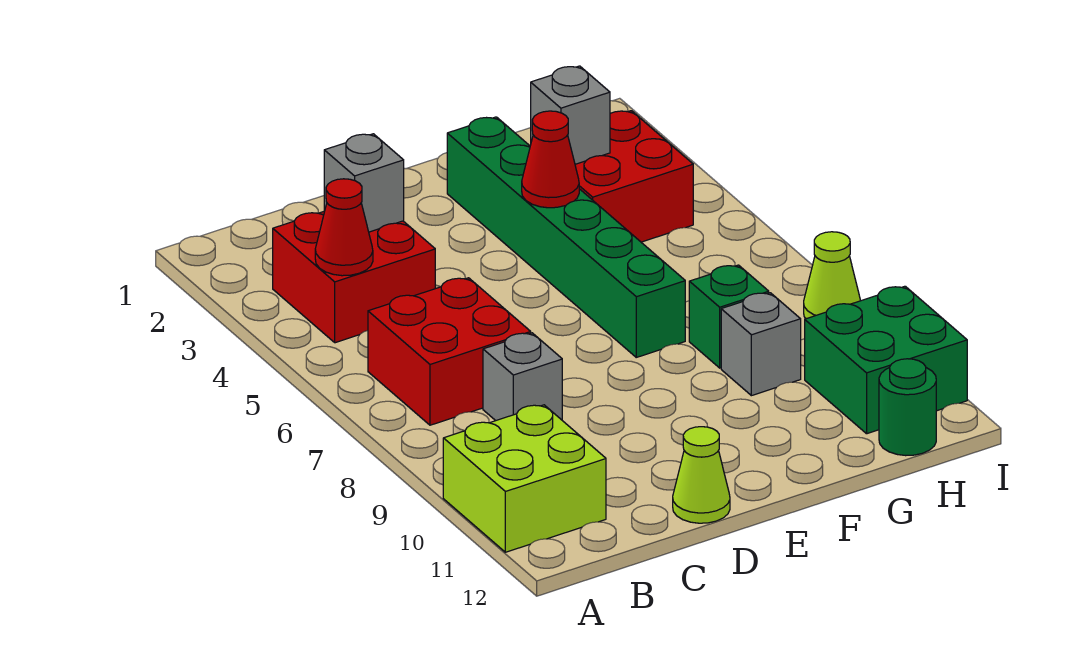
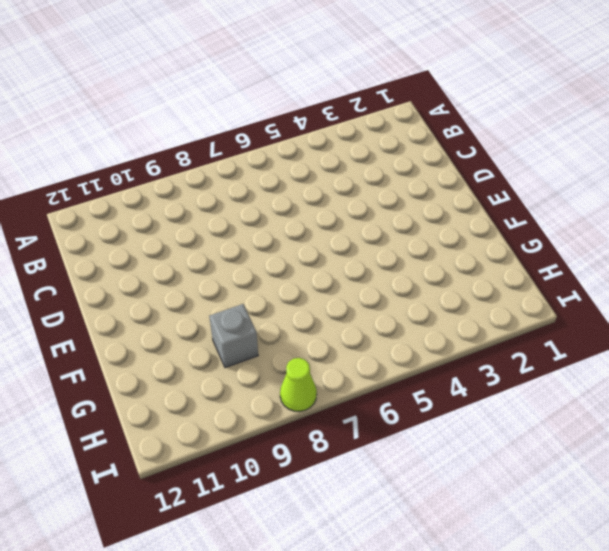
none -> lime brick A10:B11 level 1
none -> red brick B3:C4 level 1
none -> red brick B6:C7 level 1

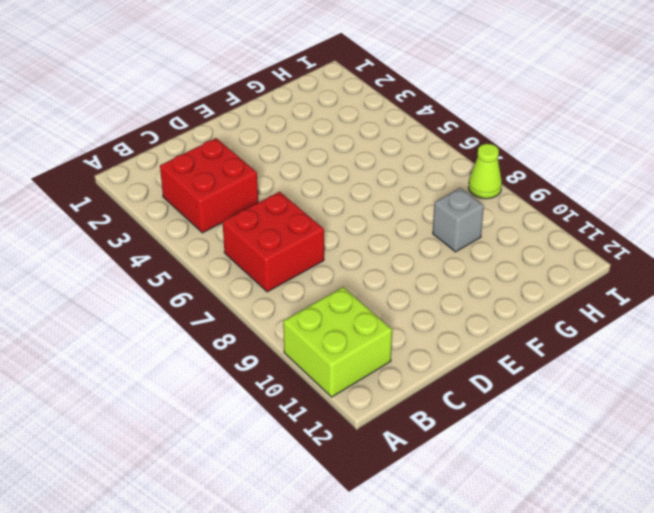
none -> grey brick C8 level 1
none -> lime cone D12 level 1
none -> green brick F2:F7 level 1

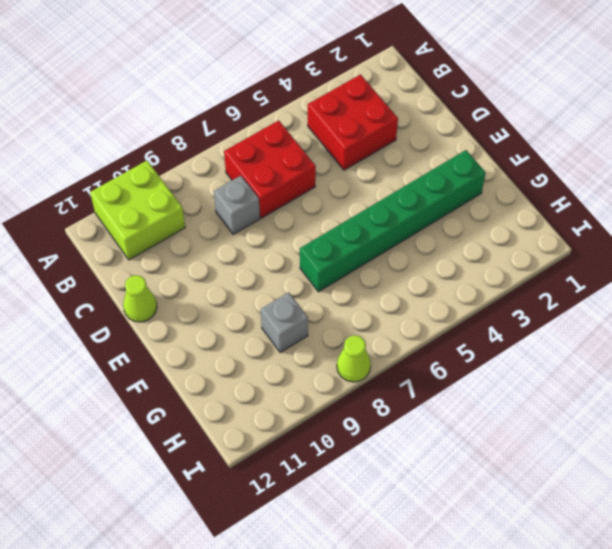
none -> red brick G3:H4 level 1
none -> green brick G8 level 1
none -> green brick H10:I11 level 1

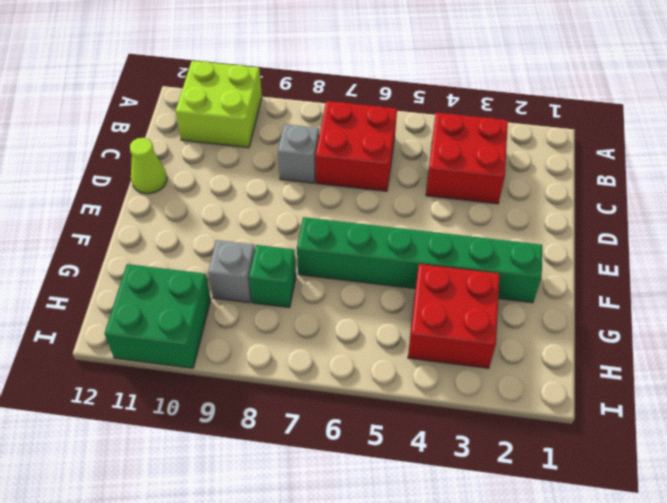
none -> green round brick H12 level 1
none -> lime cone I8 level 1
none -> red cone B4 level 2

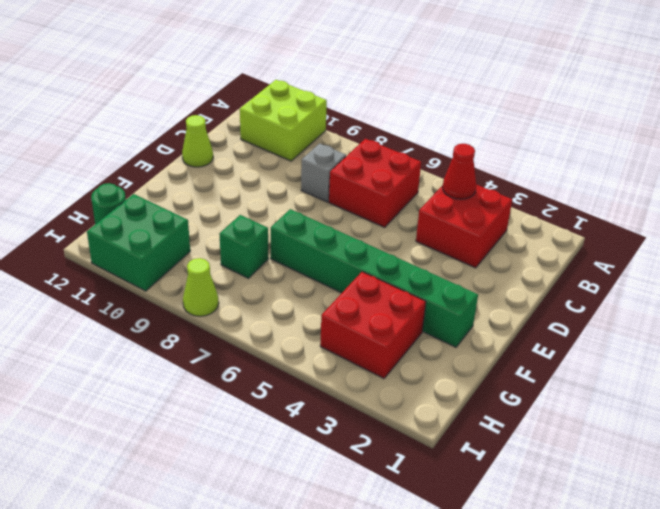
none -> grey brick G9 level 1
none -> grey brick C3 level 2
none -> red cone F4 level 2

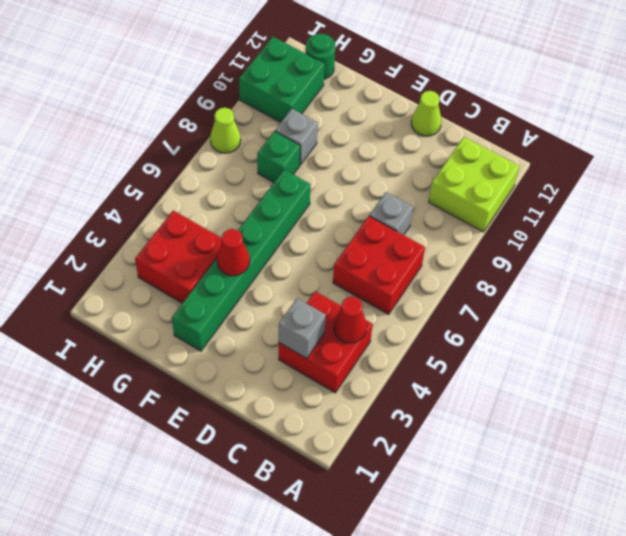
none -> grey brick G3 level 2

